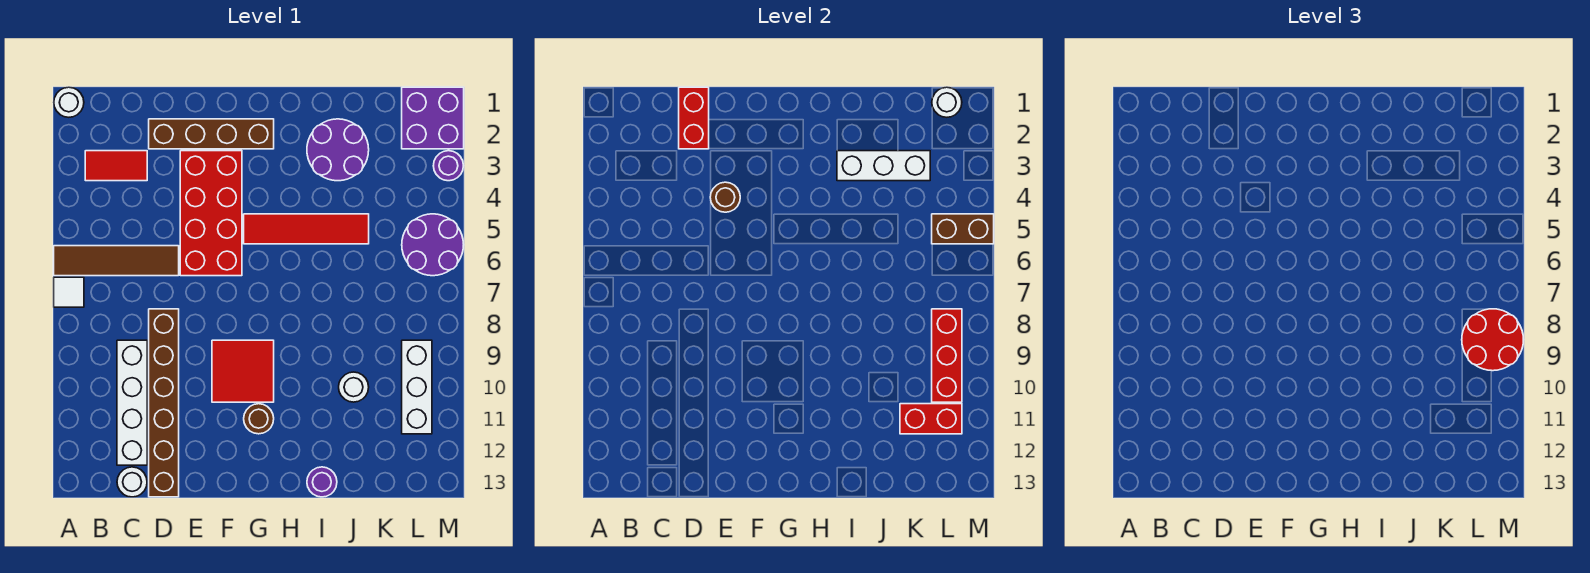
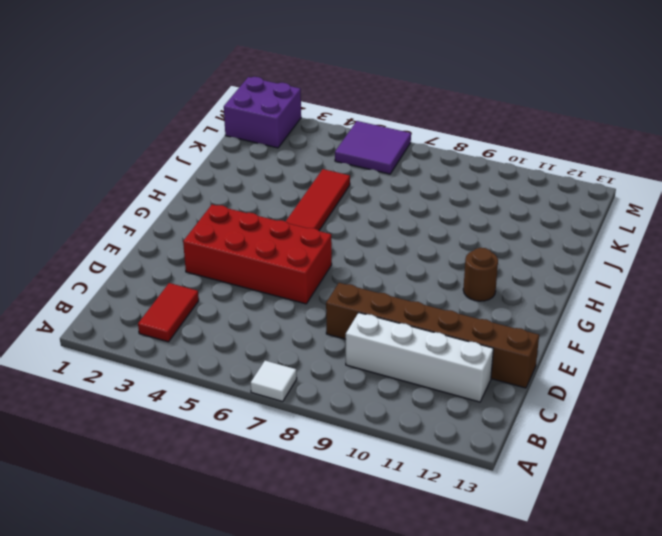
purple tile L5:M6 level 1 -> purple round brick L5:M6 level 1
none -> white round brick A1 level 1
none -> brown tile A6:D6 level 1
none -> white round brick C13 level 1

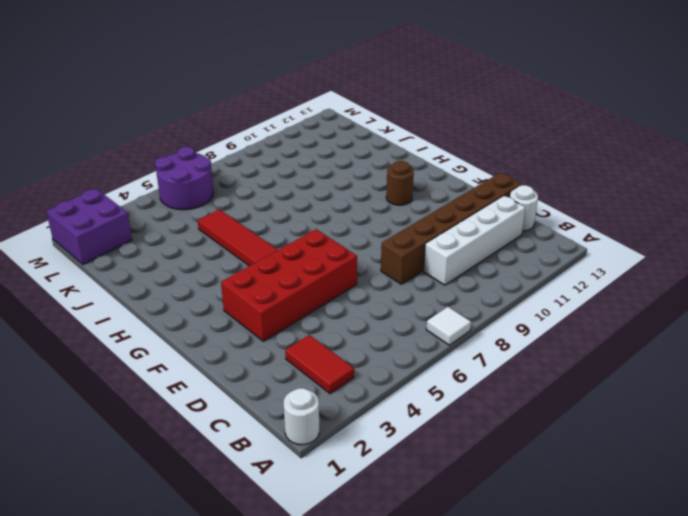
none -> brown tile A6:D6 level 1
none -> brown brick D2:G2 level 1
none -> red tile F9:G10 level 1

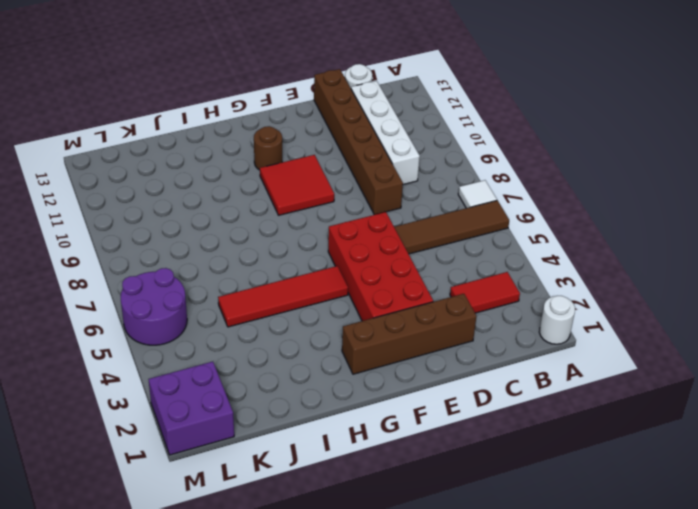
none -> purple round brick I2:J3 level 1
none -> purple round brick I13 level 1
none -> white round brick J10 level 1

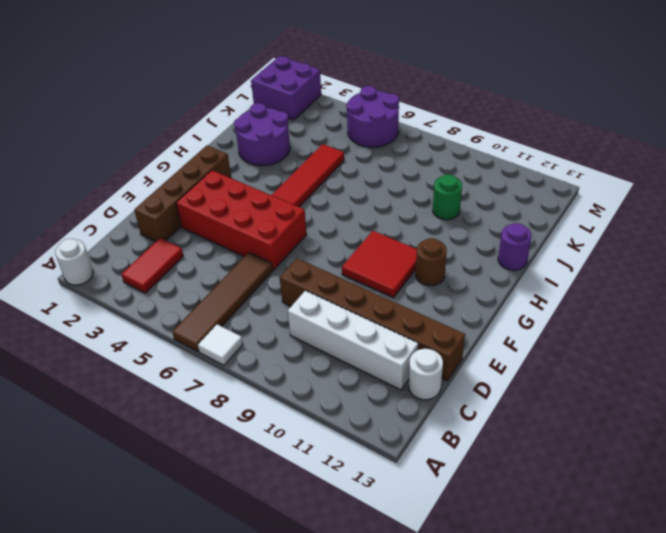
green round brick J10 level 1 -> white round brick J10 level 1
none -> white brick L9:L11 level 1
none -> purple round brick M3 level 1
none -> red brick D1:D2 level 2

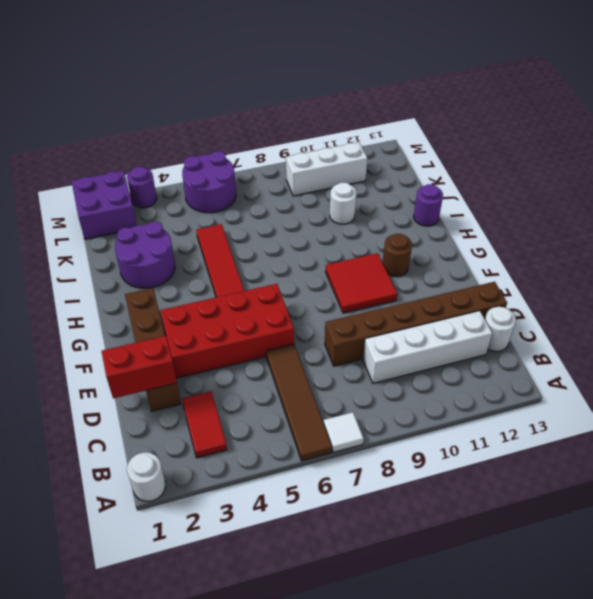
none -> brown round brick E4 level 2
none -> white brick I3:K3 level 2
none -> red brick K11:L11 level 2

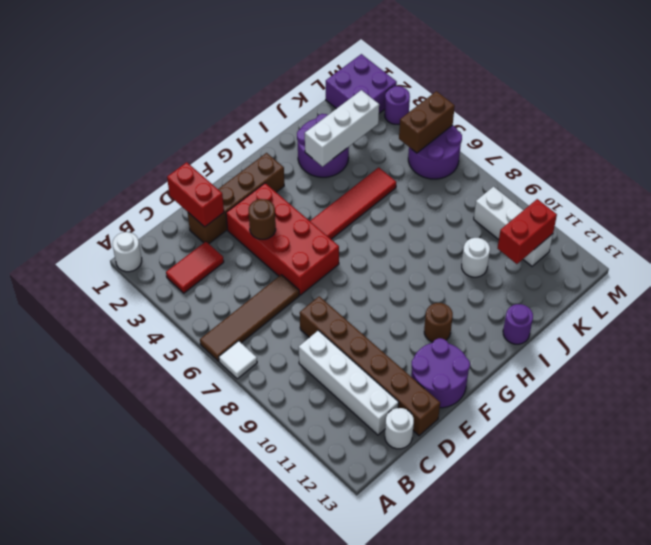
purple round brick E12:F13 level 1 -> none
none -> red tile F9:G10 level 1
none -> white round brick L1 level 2
none -> red brick L8:L10 level 2

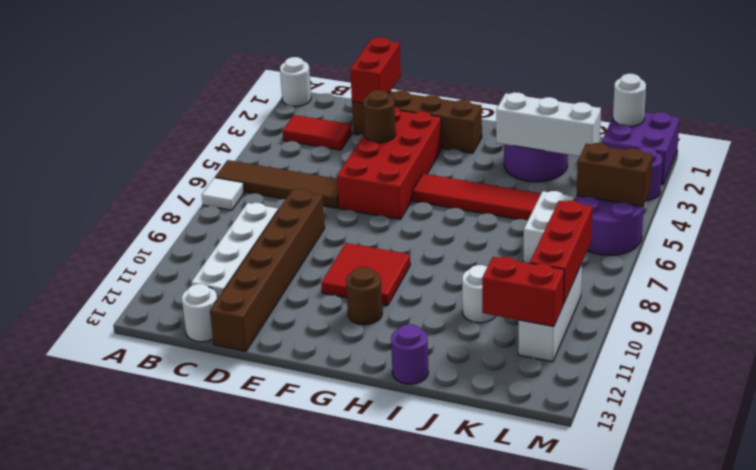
white brick K6:K7 level 1 -> none
none -> red round brick L8:M9 level 3

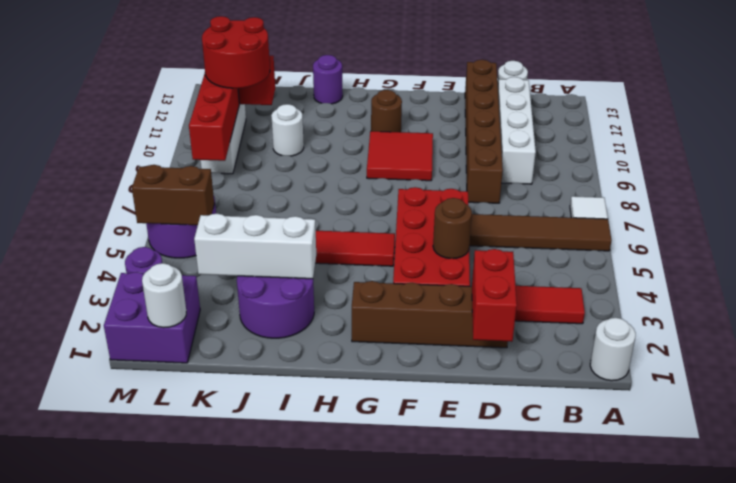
red round brick K10:L11 level 3 -> red round brick L8:M9 level 3

